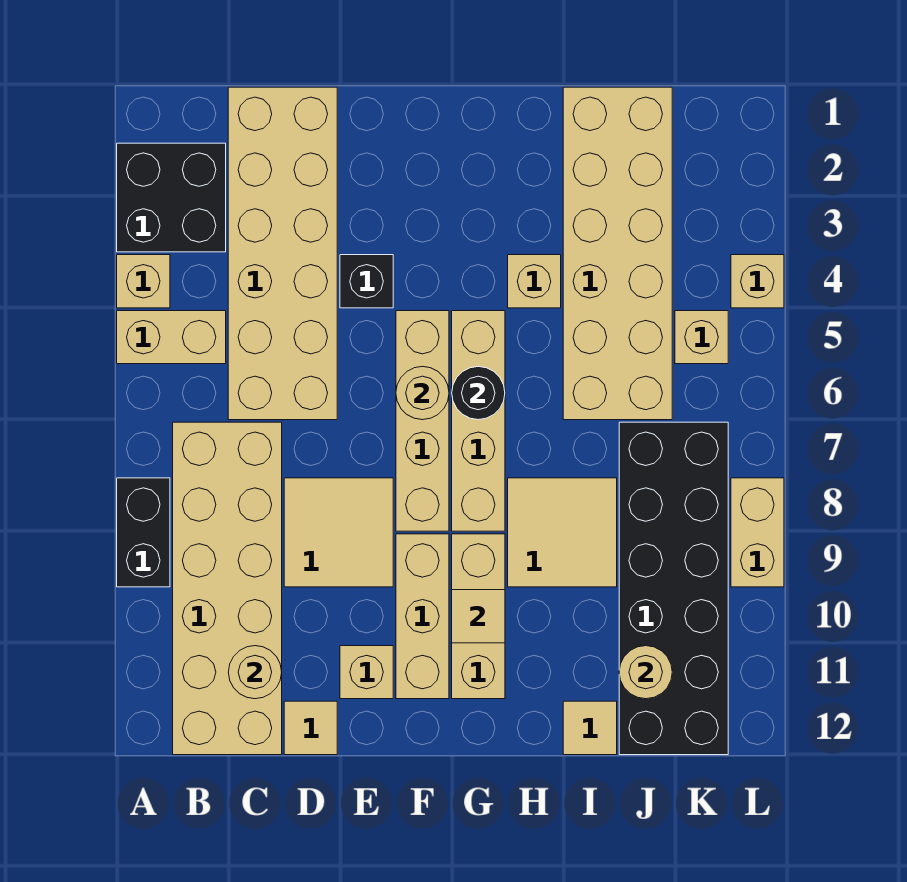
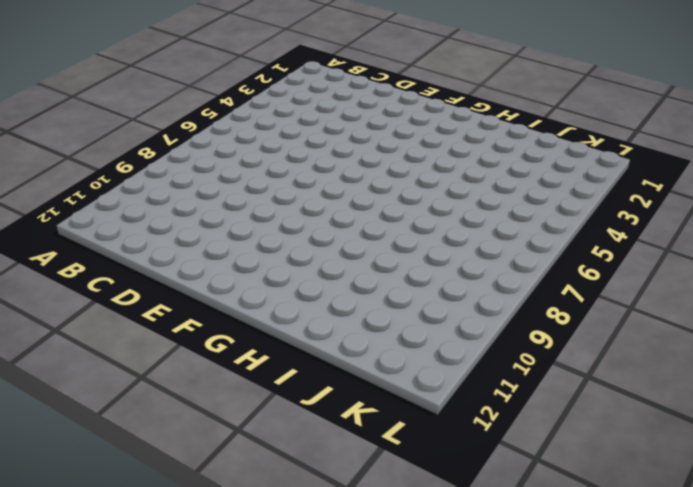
none -> black brick A2:B3 level 1
none -> tan brick A4 level 1
none -> tan brick A5:B5 level 1

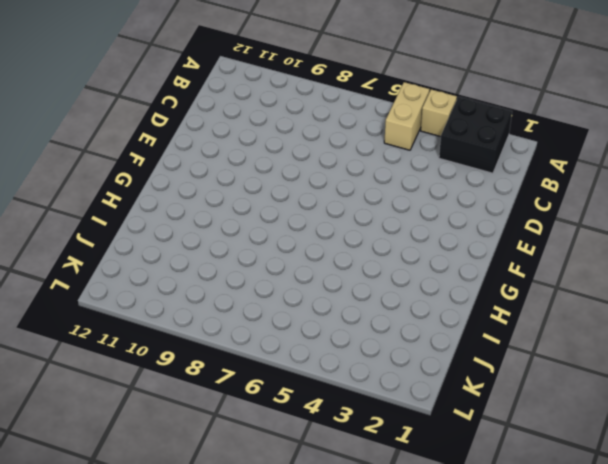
none -> black brick A8:A9 level 1
none -> tan brick B7:C12 level 1
none -> tan brick C1:D6 level 1

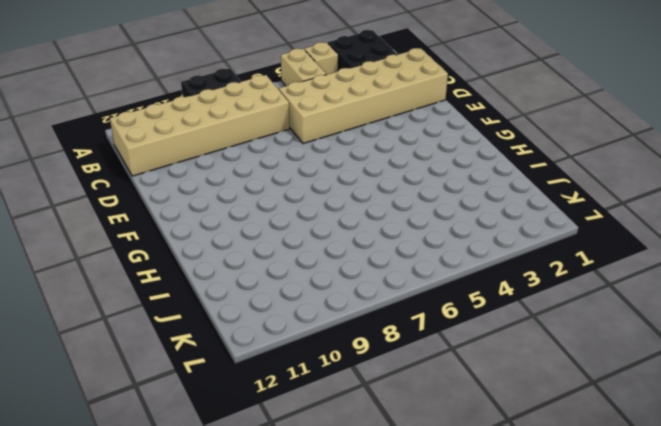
none -> tan tile D8:E9 level 1
none -> tan tile D12 level 1
none -> black brick E4 level 1

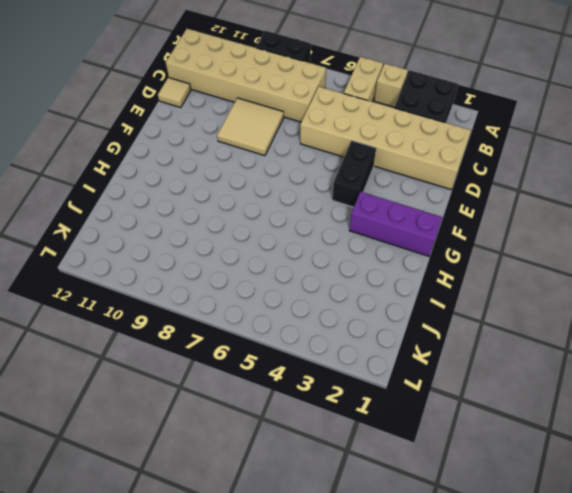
black brick E4:F4 level 1 -> black brick E4 level 1
purple brick G1:G3 level 1 -> none
none -> tan brick E11 level 1
none -> tan brick F5:F8 level 1
none -> tan brick F9:F11 level 1

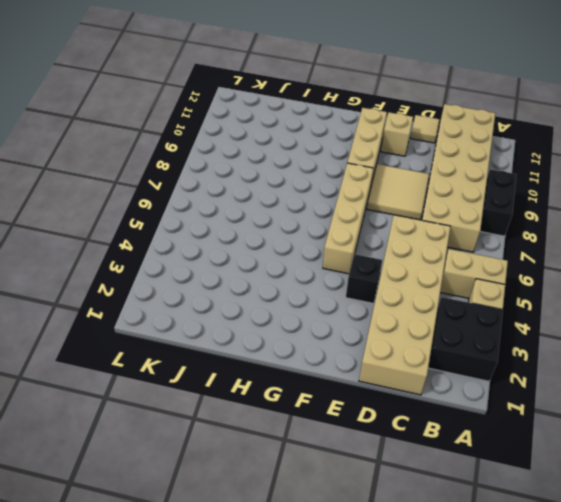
none -> tan brick G5:G8 level 1
none -> tan brick G9:G11 level 1
none -> tan brick H4 level 1

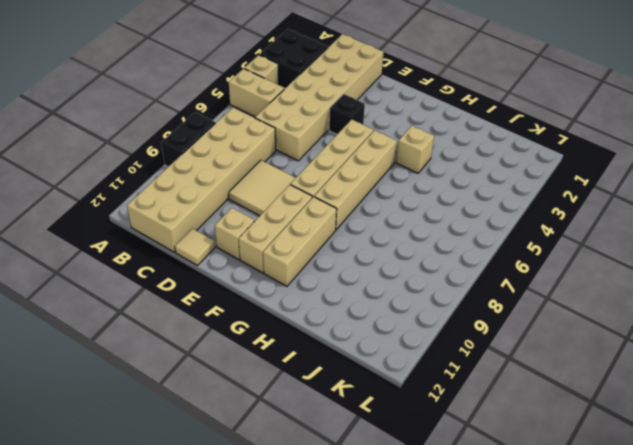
none -> tan tile H8:I9 level 1
none -> tan brick I1:J6 level 1
none -> tan tile I12 level 1

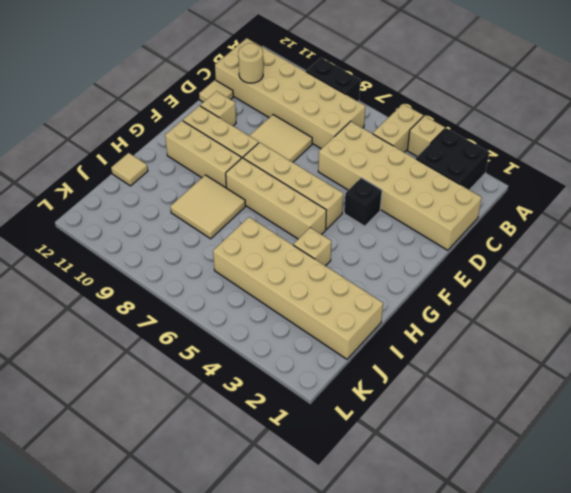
none -> black brick J7:K12 level 1
none -> tan brick K5 level 1
none -> tan brick L4 level 1

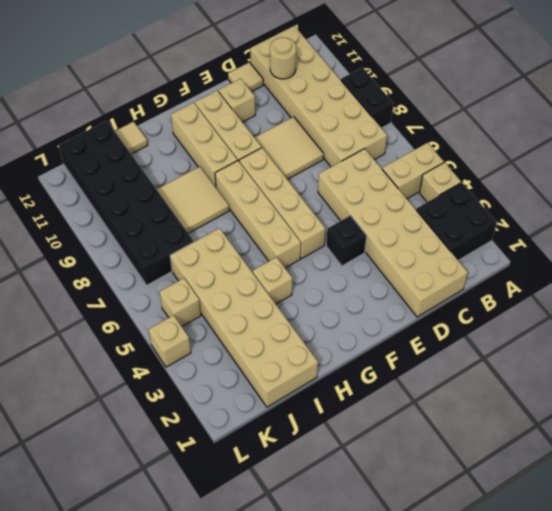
none -> tan brick L8:L9 level 1
none -> tan round brick F6 level 2
none -> black round brick G6 level 2

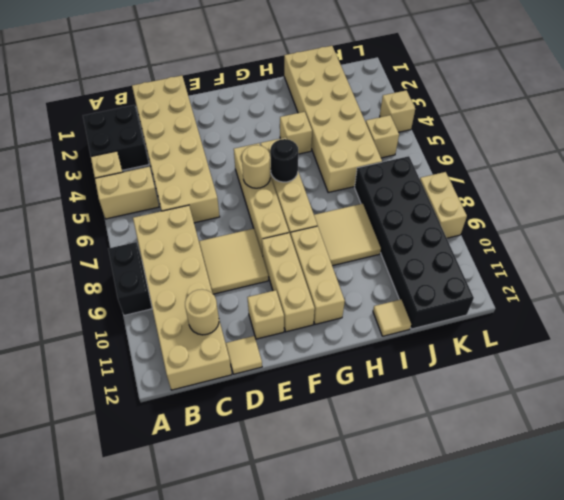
none -> black brick E4 level 1
none -> tan tile G10 level 2
none -> tan round brick J11 level 2

